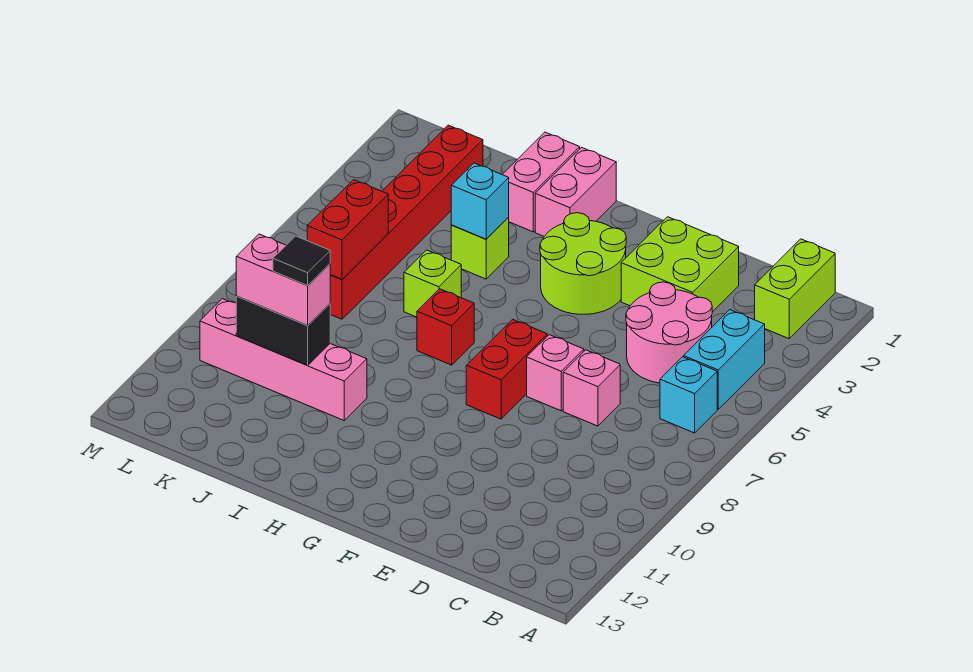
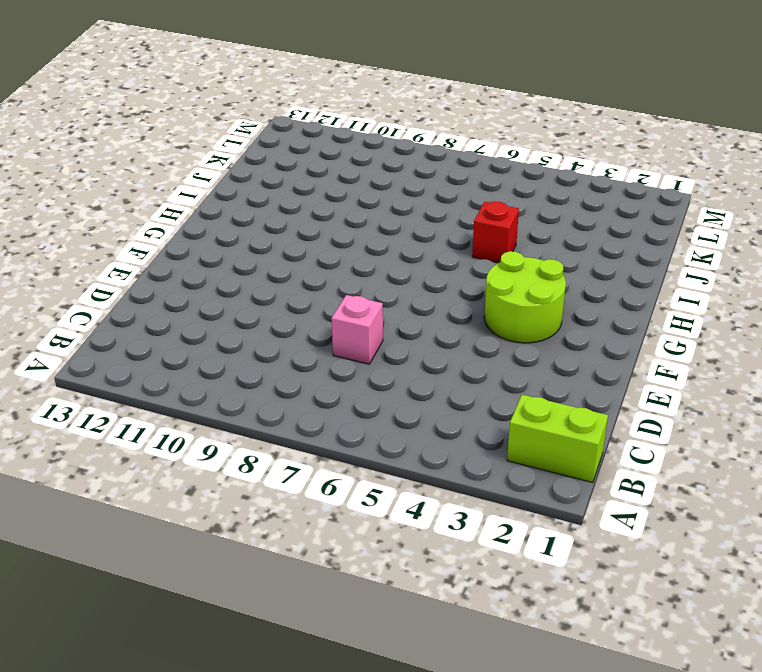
red brick I5 level 1 -> red brick H7 level 1
none -> cyan brick B4:B5 level 1
none -> cyan brick B6 level 1
none -> pink round brick C4:D5 level 1

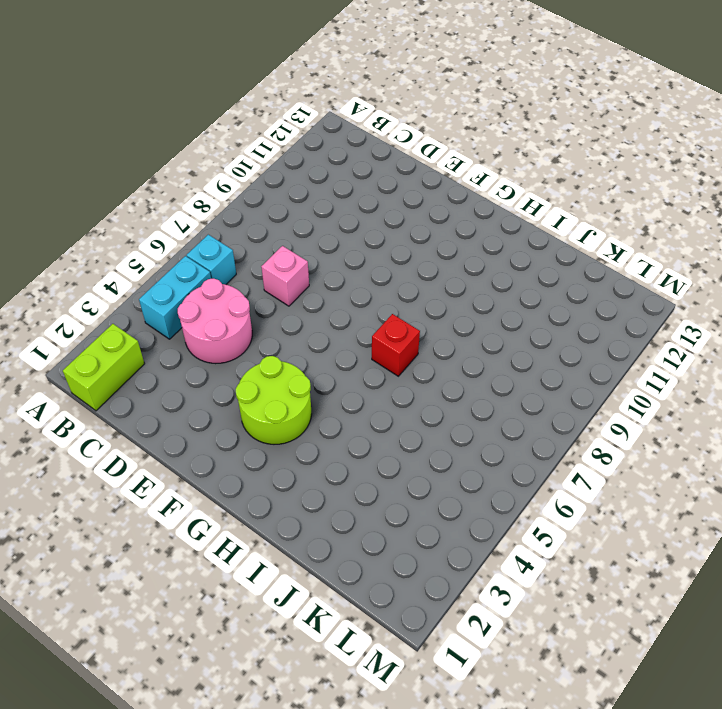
none -> lime brick D2:E3 level 1
none -> pink brick E7 level 1
none -> red brick F7:F8 level 1

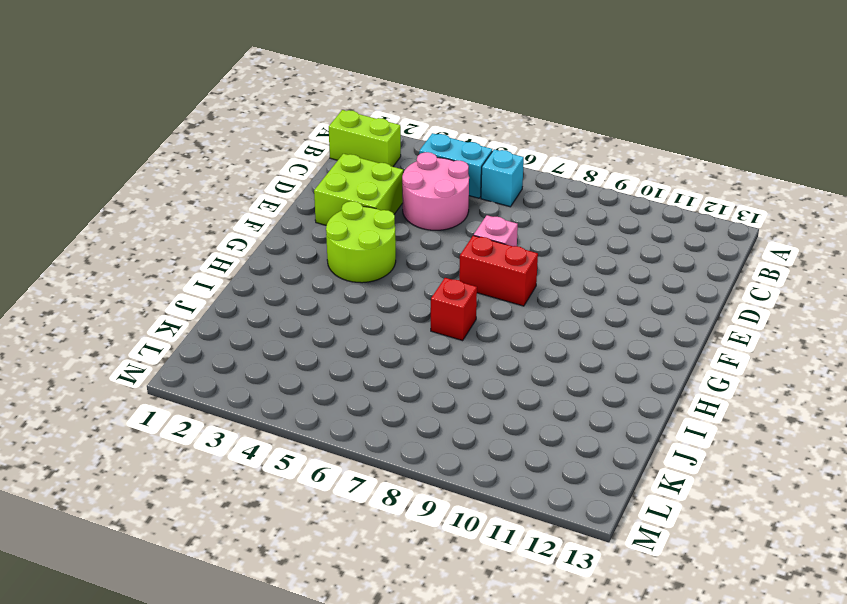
none -> pink brick D7 level 1
none -> pink brick H1:H2 level 1
none -> pink brick I1:I2 level 1

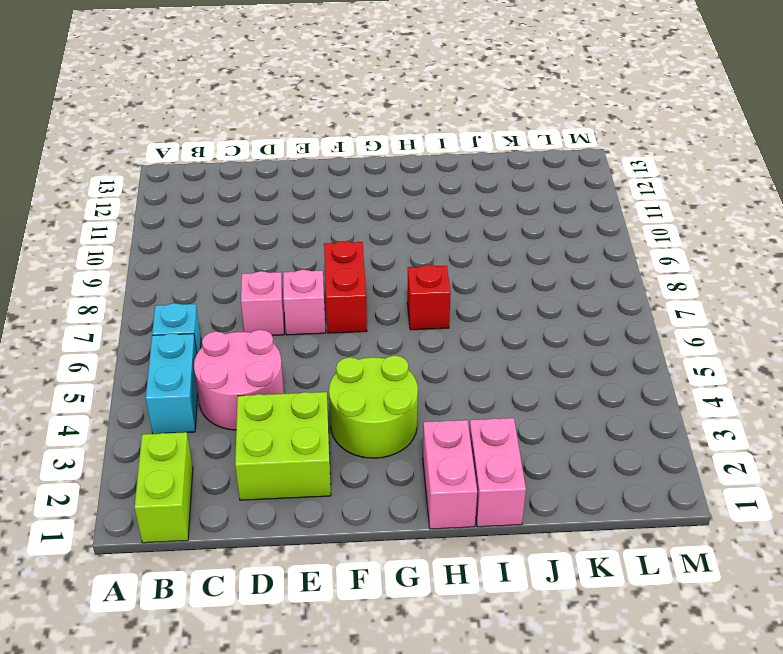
none -> lime brick I4 level 1
none -> lime brick I6 level 1
none -> pink brick I10:L10 level 1

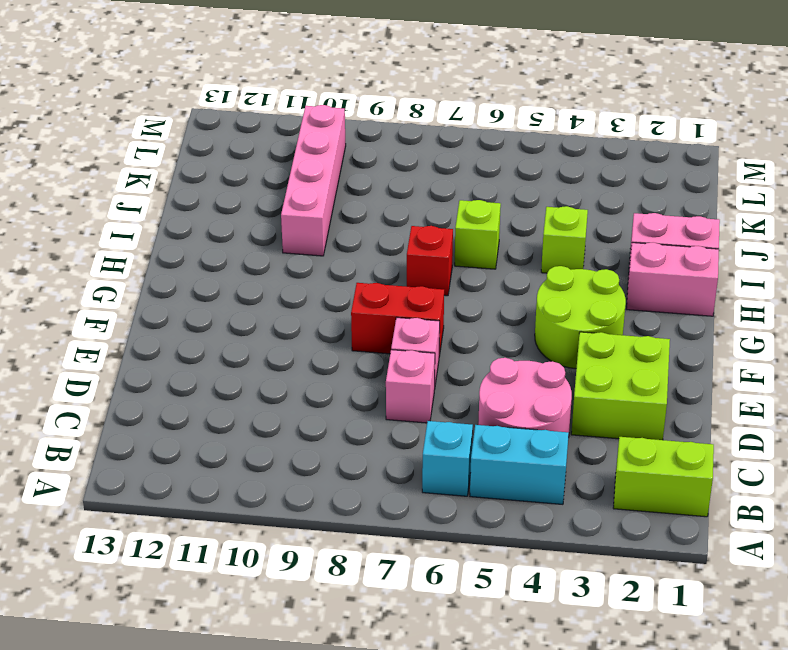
none -> red brick K2:K7 level 1
none -> cyan brick I4 level 2
none -> black brick J10:K10 level 2

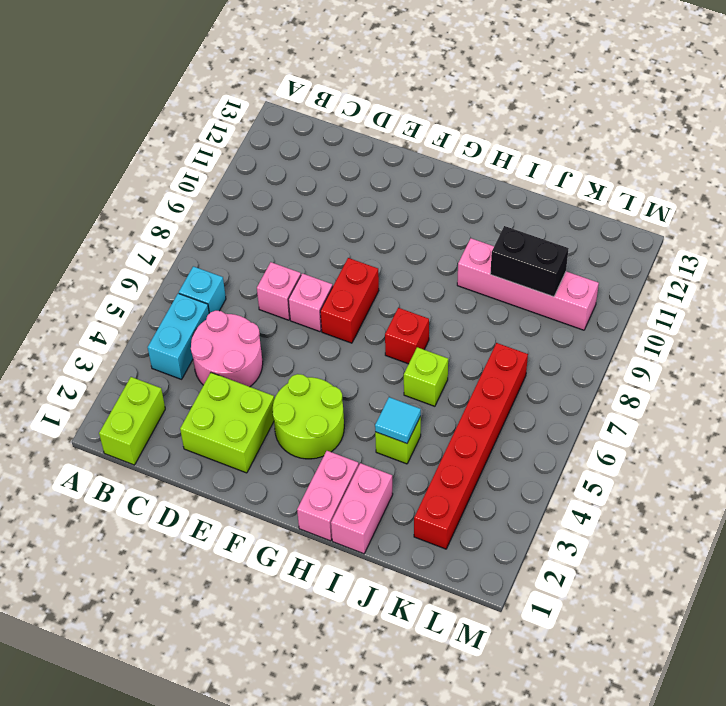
cyan tile I4 level 2 -> cyan brick I4 level 2
none -> red brick K6:K7 level 2
none -> pink brick J10:K10 level 3
none -> black tile J10 level 4

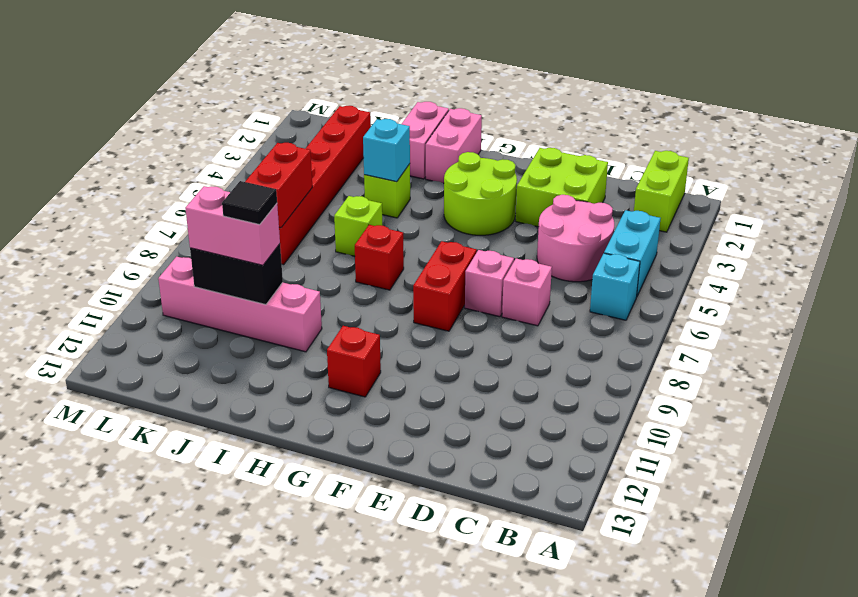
red brick G11 level 1 -> none

